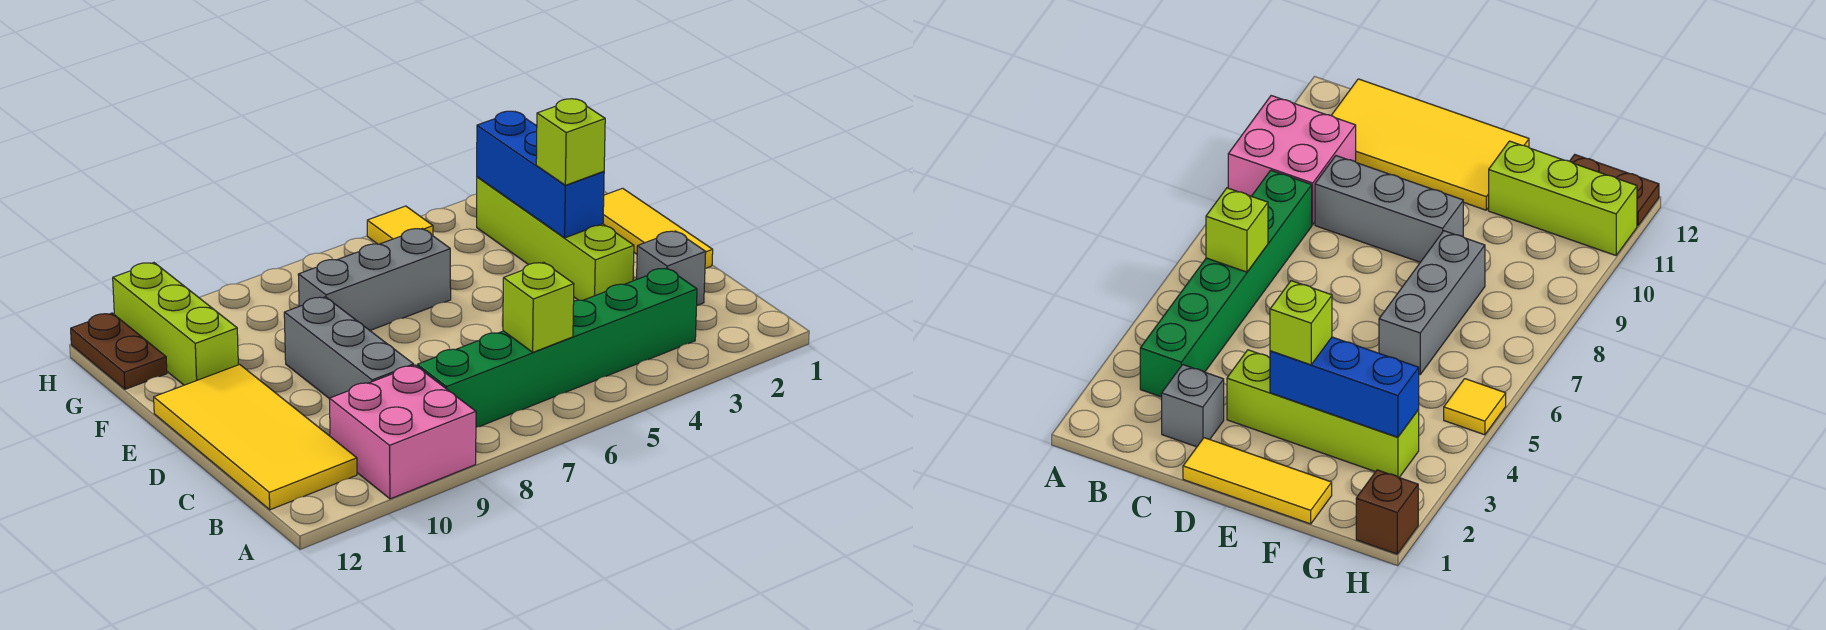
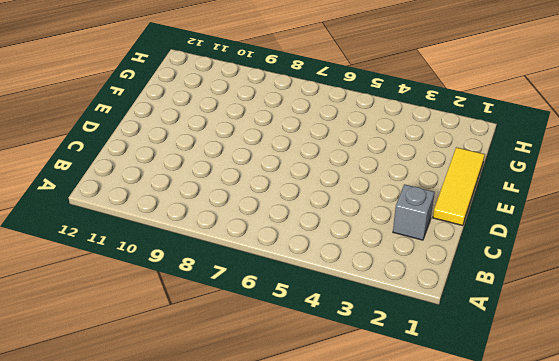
none -> pink brick A9:B10 level 1
none -> green brick B3:B8 level 1
none -> yellow tile B11:E12 level 1

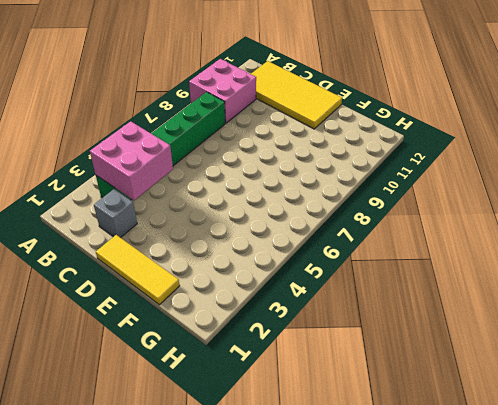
pink brick B3:C4 level 2 -> none
none -> grey brick C9:E9 level 1
none -> lime brick D3:G3 level 1
none -> grey brick F6:F8 level 1

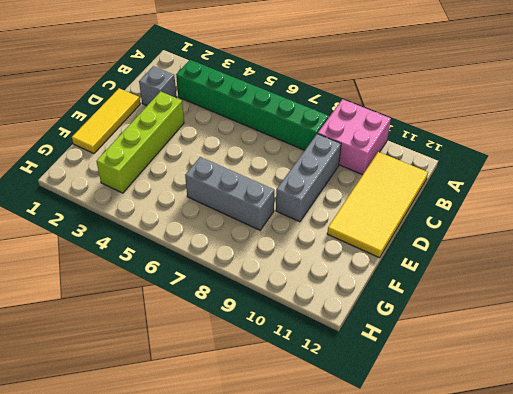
none -> lime brick F11:H11 level 1
none -> brown plate G12:H12 level 1
none -> brown brick H1 level 1

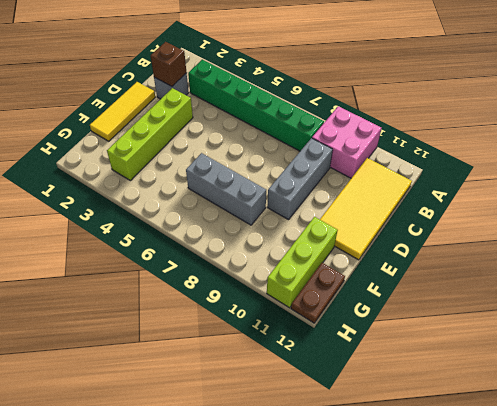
brown brick C2 level 2 -> brown brick H1 level 1
none -> yellow tile H5 level 1
none -> lime brick B6 level 2
none -> blue brick E3:G3 level 2

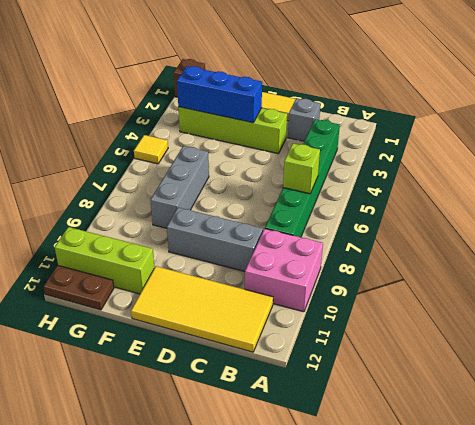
none -> lime brick E3 level 3

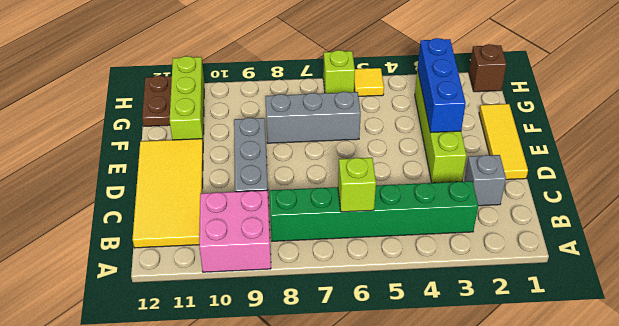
lime brick H6 level 1 -> lime brick E3 level 3

